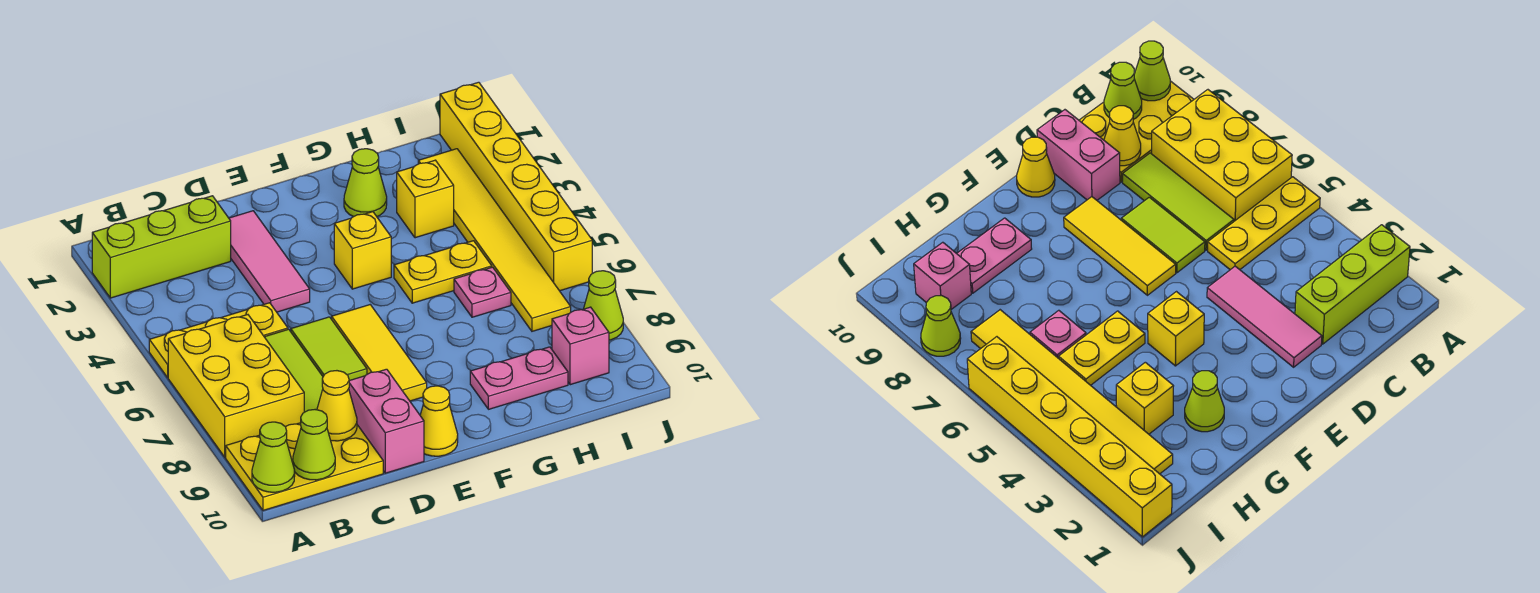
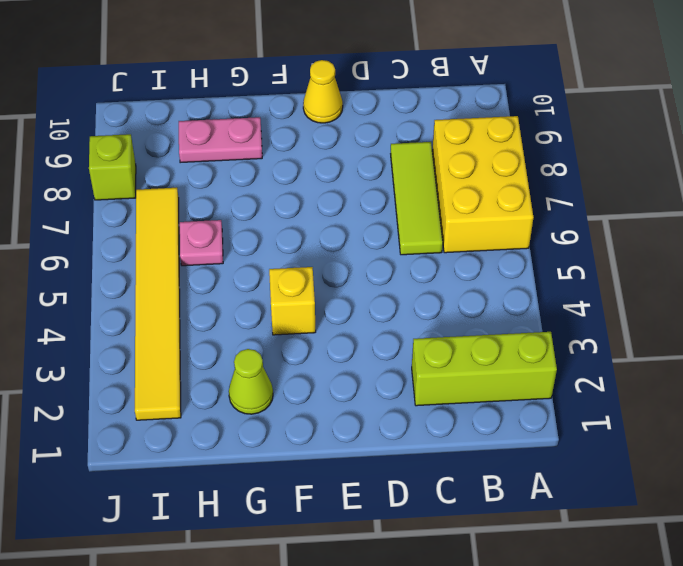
lime brick J8 level 1 -> lime cone J8 level 1
none -> yellow plate A5:C5 level 1
none -> yellow plate A9:C10 level 1
none -> pink tile D2:D4 level 1

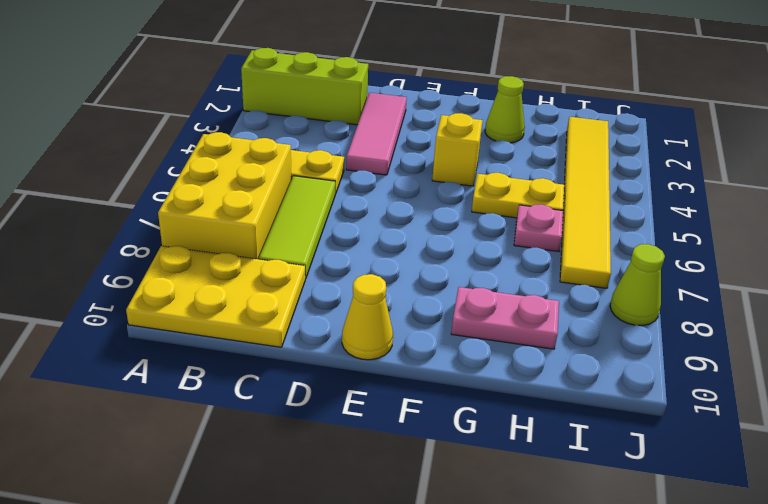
none -> lime tile D6:D7 level 1
none -> pink brick D9:D10 level 1
none -> yellow tile E6:E8 level 1

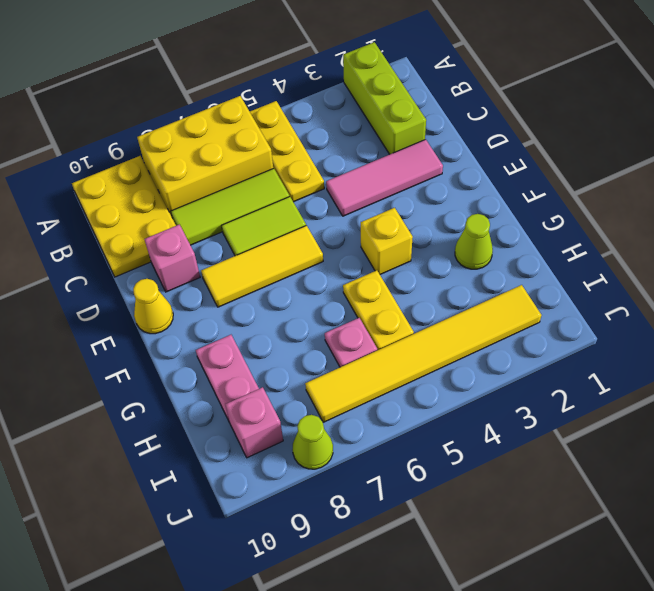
pink brick D9 level 1 -> pink brick D9:D10 level 1
none -> yellow brick H3 level 1
none -> yellow brick J1:J6 level 1
none -> lime cone A10 level 2

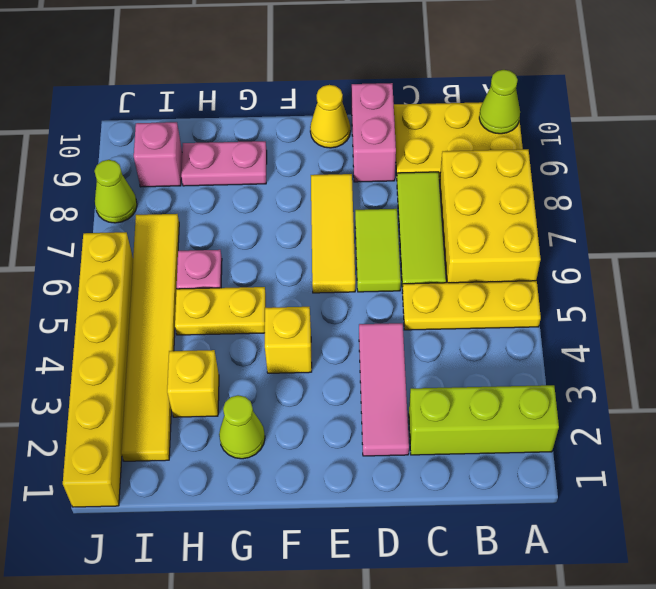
none -> lime cone B10 level 2
none -> yellow cone C9 level 2

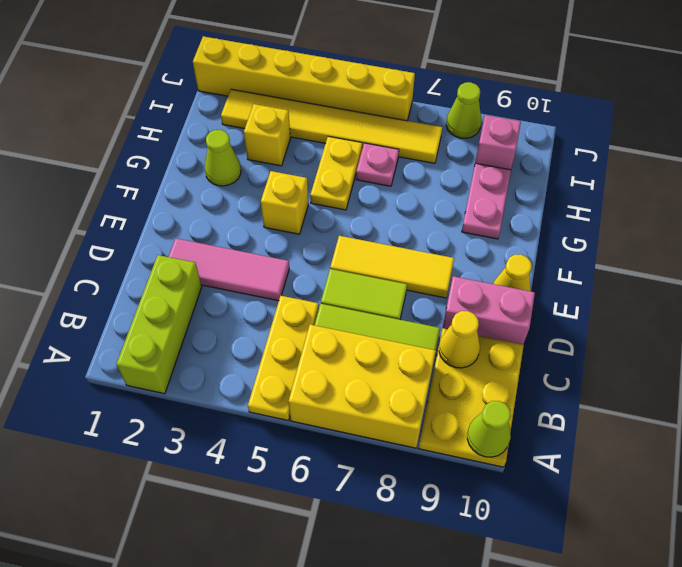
none -> lime cone B10 level 2

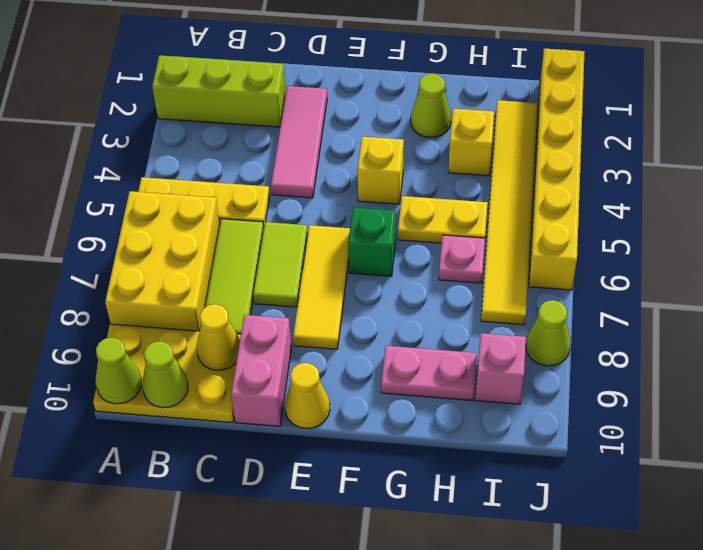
green brick F6 level 1 -> none

